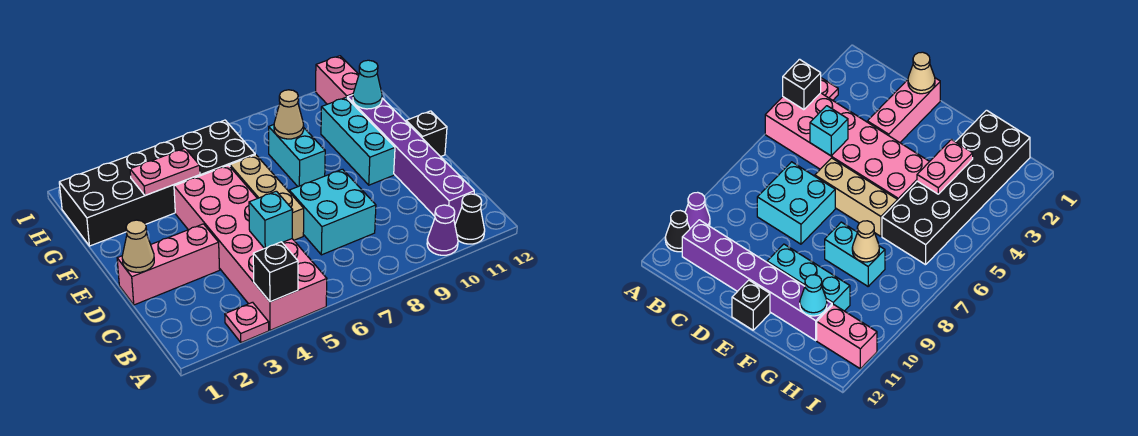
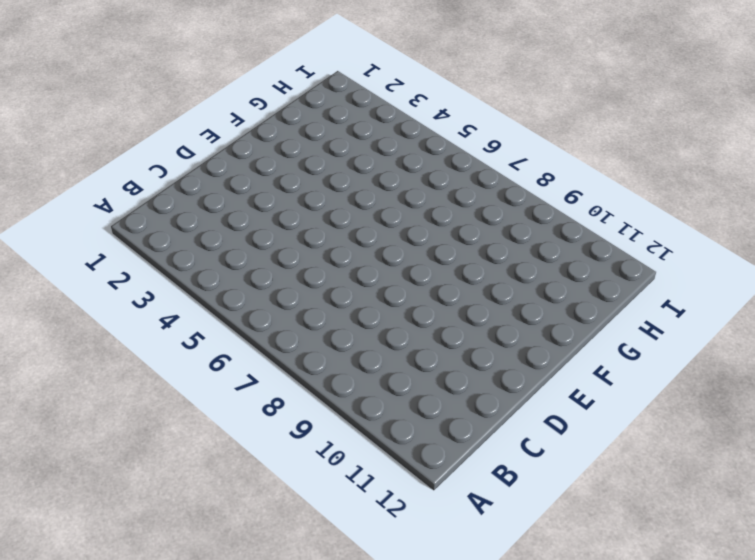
none -> pink plate A3 level 1
none -> pink brick A4:F5 level 1
none -> purple cone A10 level 1

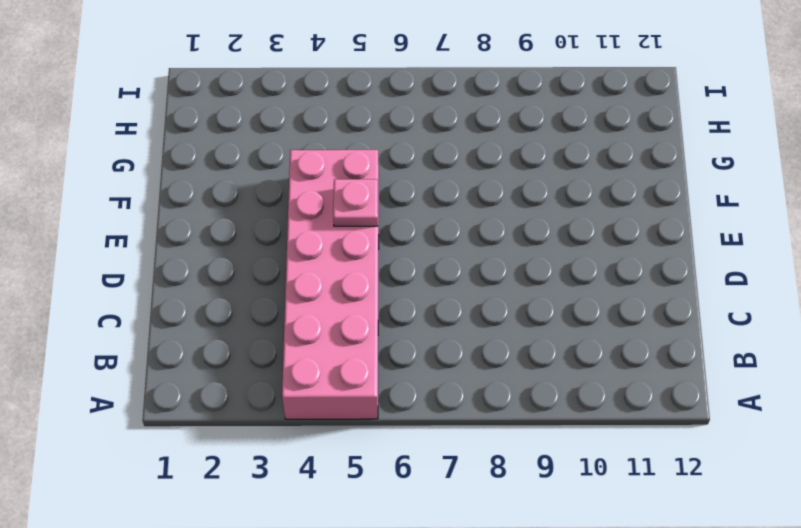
pink plate E5 level 2 -> pink plate A3 level 1
none -> purple cone A10 level 1
none -> black cone A11 level 1
none -> purple brick B11:G11 level 1

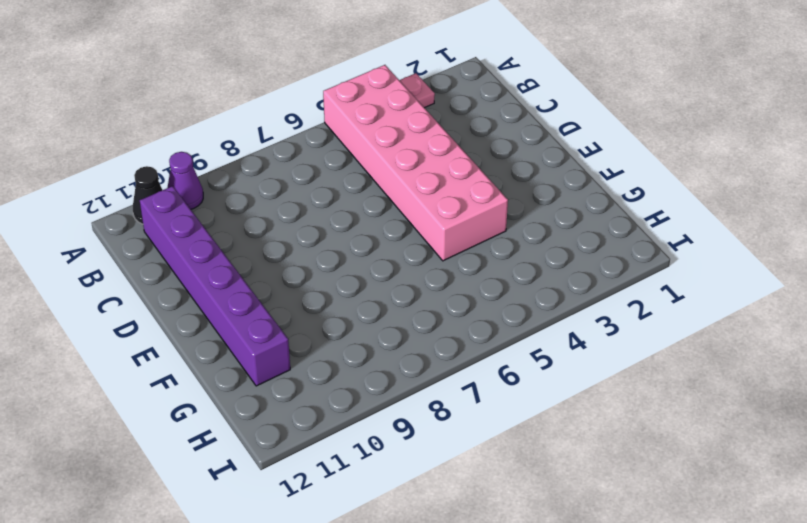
none -> cyan brick C7:D8 level 1
none -> pink brick D1:D3 level 1
none -> tan brick D6:F6 level 1

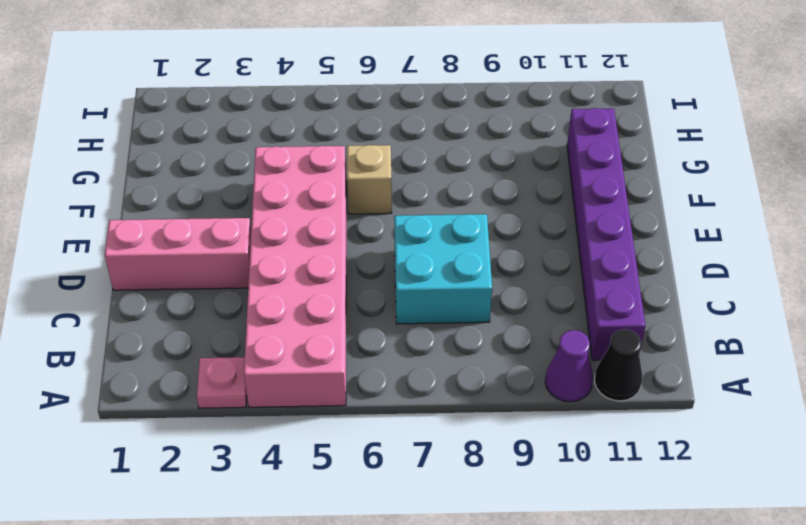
tan brick F6 level 1 -> tan brick D6:F6 level 1
none -> cyan brick E10:G10 level 1
none -> black brick E12 level 1
none -> cyan brick F8:G8 level 1

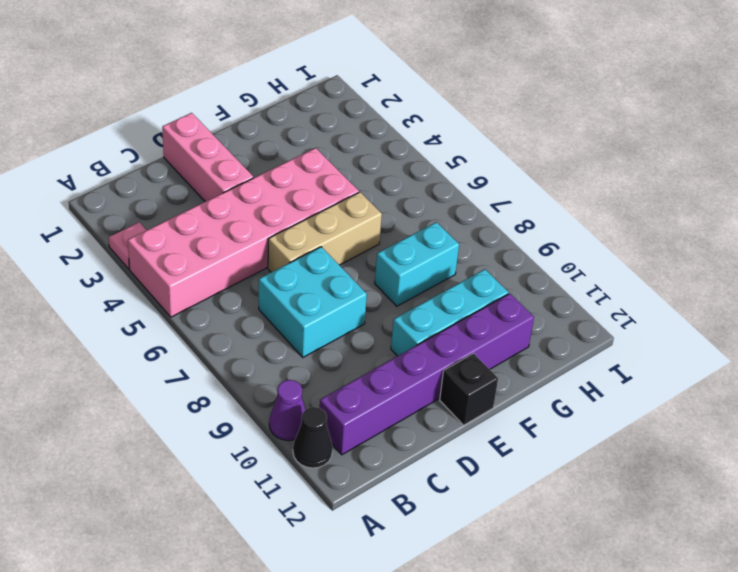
none -> black brick G1:H6 level 1
none -> pink brick H11:I11 level 1
none -> black brick A4 level 2

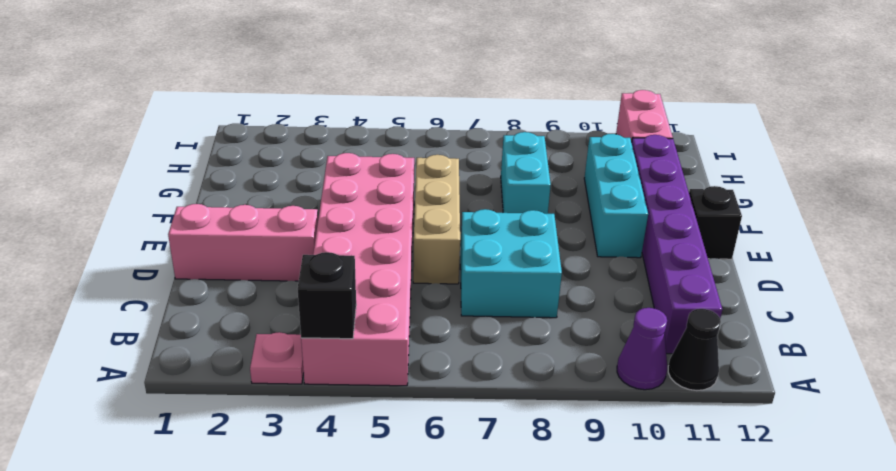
none -> black brick G1:H6 level 1
none -> cyan brick C5 level 2
none -> tan cone D1 level 2

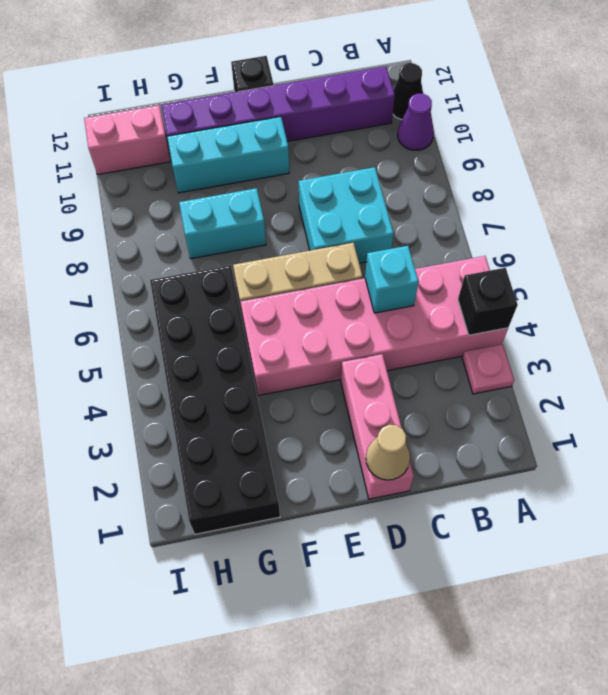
none -> pink plate G3:G4 level 2
none -> tan cone G8 level 2
none -> cyan cone G11 level 2

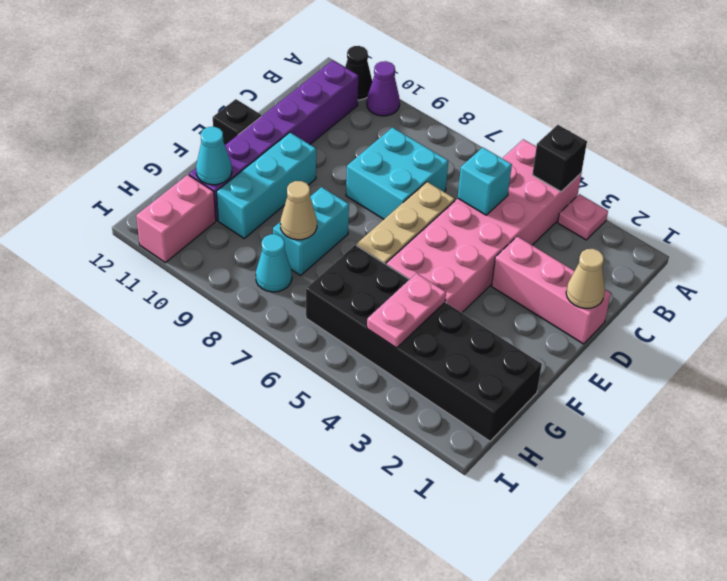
pink plate G4:H4 level 2 -> pink plate G3:G4 level 2
cyan cone H8 level 1 -> none

